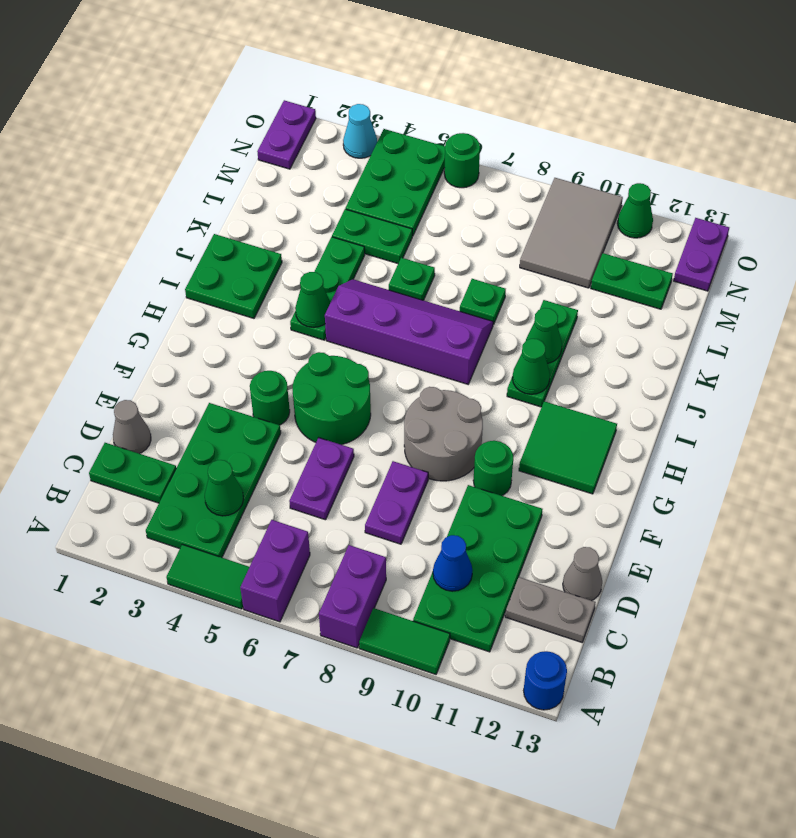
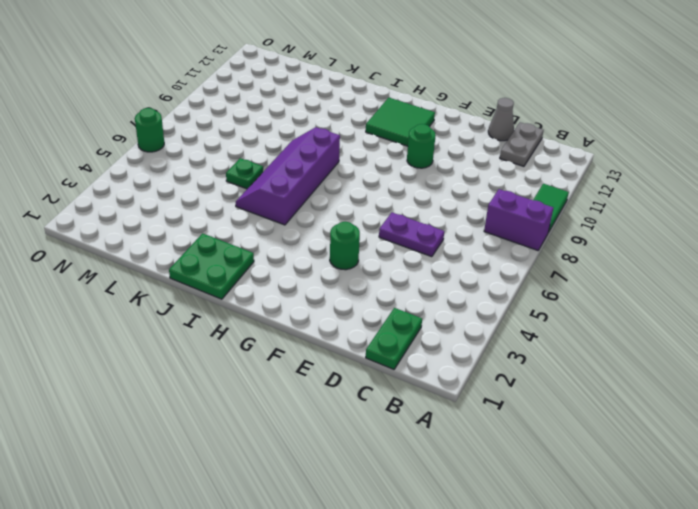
none -> green tile A4:A5 level 1
none -> purple brick A6:B6 level 1
none -> blue round brick A13 level 1
none -> green plate B3:E4 level 1

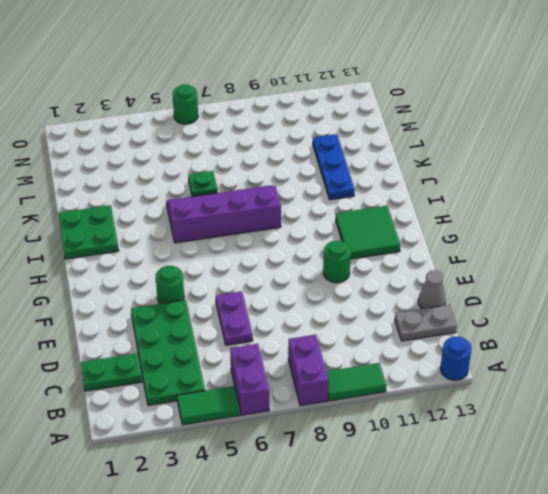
blue plate J11:L11 level 1 -> none
none -> green plate B10:E11 level 1
none -> grey cone D1 level 1
none -> purple plate D8:E8 level 1
none -> green round brick F5:G6 level 1

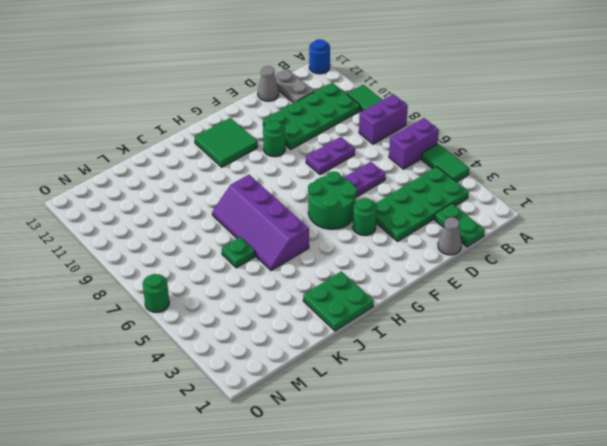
none -> grey round brick F8:G9 level 1
none -> green plate I4:K4 level 1
none -> green plate I10:K10 level 1
none -> green plate K8 level 1

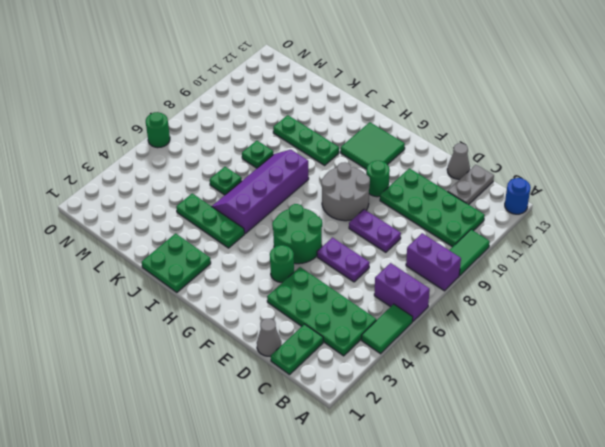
none -> green plate L4:L5 level 1
none -> green plate M4:O5 level 1
none -> grey tile M9:O10 level 1
none -> green plate M11:M12 level 1

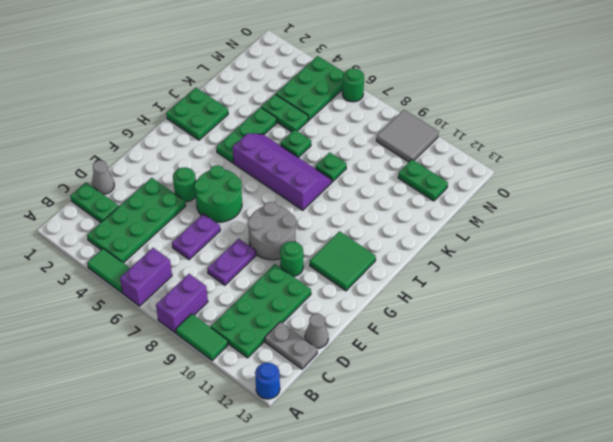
grey tile N9:O10 level 1 -> grey tile M9:O10 level 1
none -> green plate I10:K10 level 1
none -> purple plate N1:O1 level 1
none -> purple plate N13:O13 level 1
none -> cyan cone O3 level 1

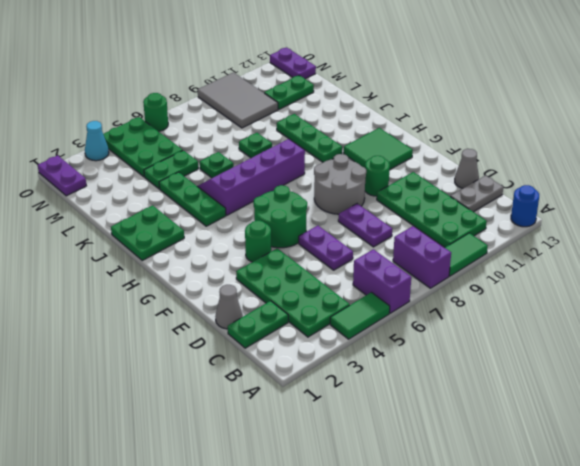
none -> green cone O11 level 1
none -> green cone C4 level 2
none -> blue cone C10 level 2
none -> green cone I4 level 2

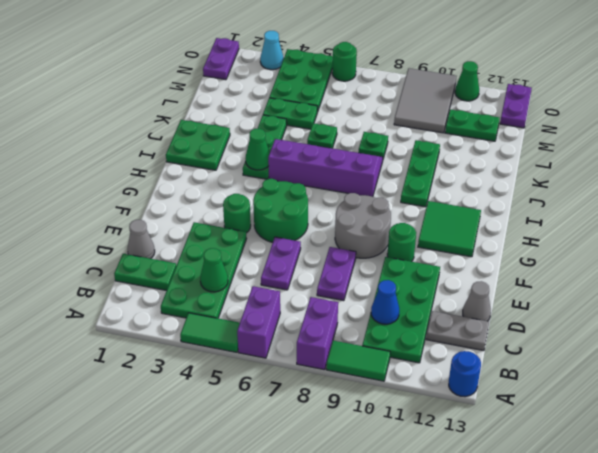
none -> green cone I10 level 2
none -> green cone J10 level 2

